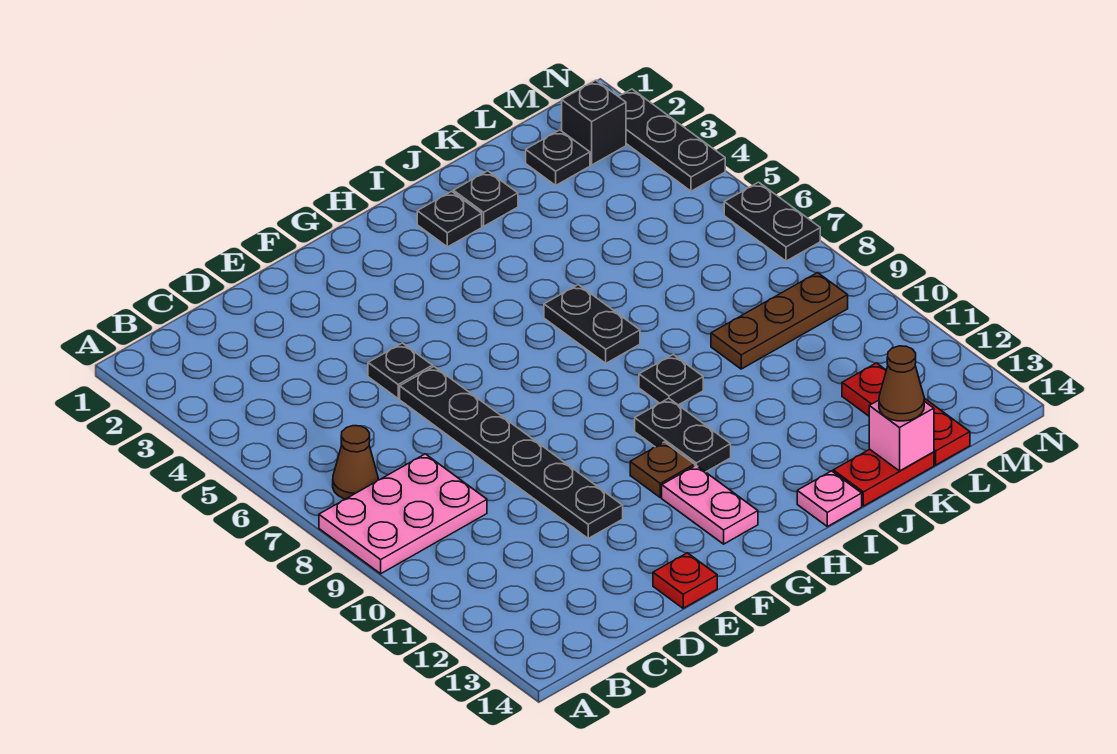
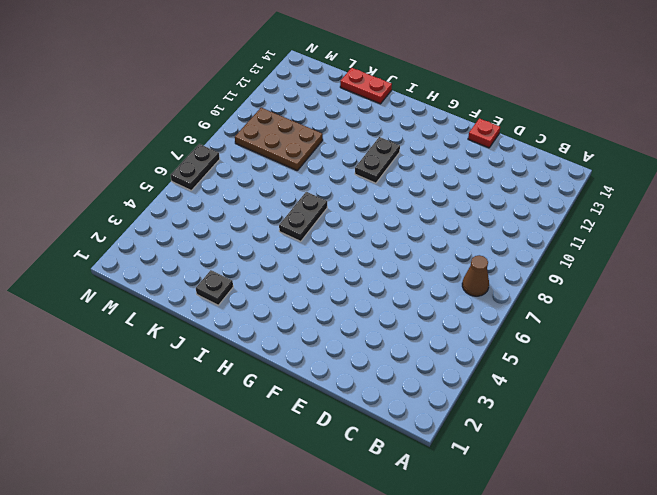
brown plate K9:M10 level 1 -> brown plate K9:M9 level 1
none -> pink plate A8:C9 level 1
none -> black plate E5 level 1
none -> black plate E6:E11 level 1

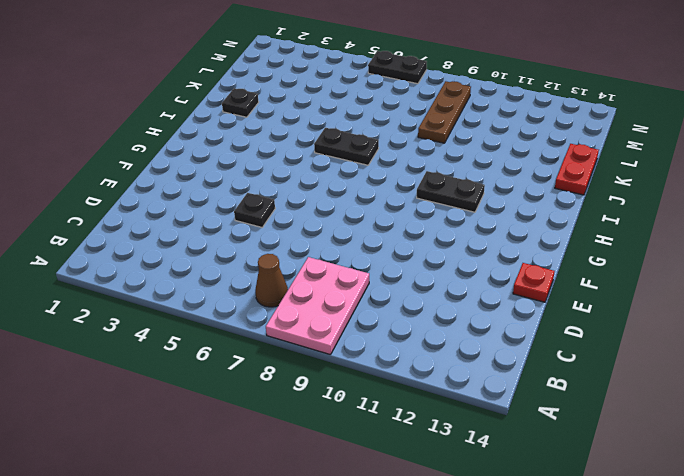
none -> black plate E6:E11 level 1
none -> brown plate G11 level 1
none -> pink plate G12:G13 level 1

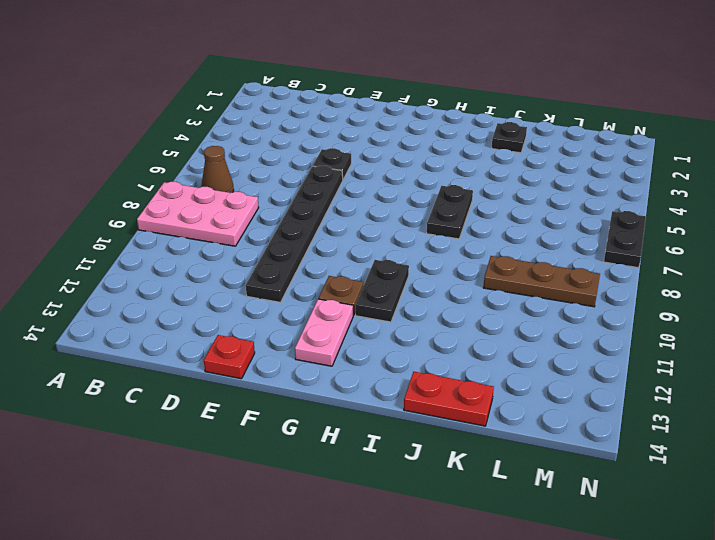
none -> black plate I2 level 1
none -> black plate I9 level 1
none -> pink plate I14 level 1

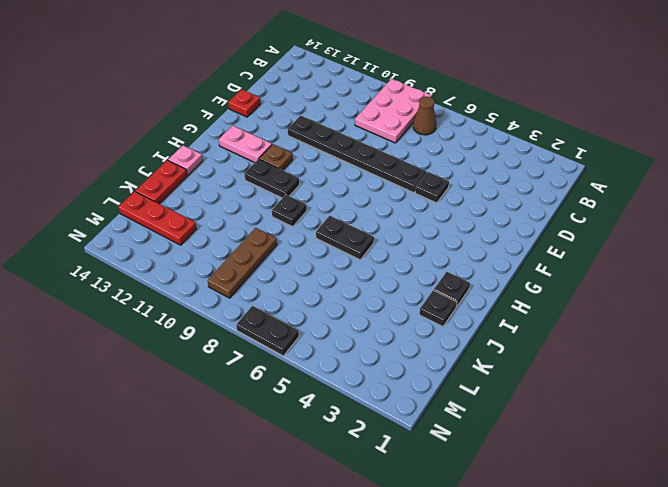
none -> black plate L2 level 1
none -> black brick M2 level 1
none -> black plate N2:N4 level 1

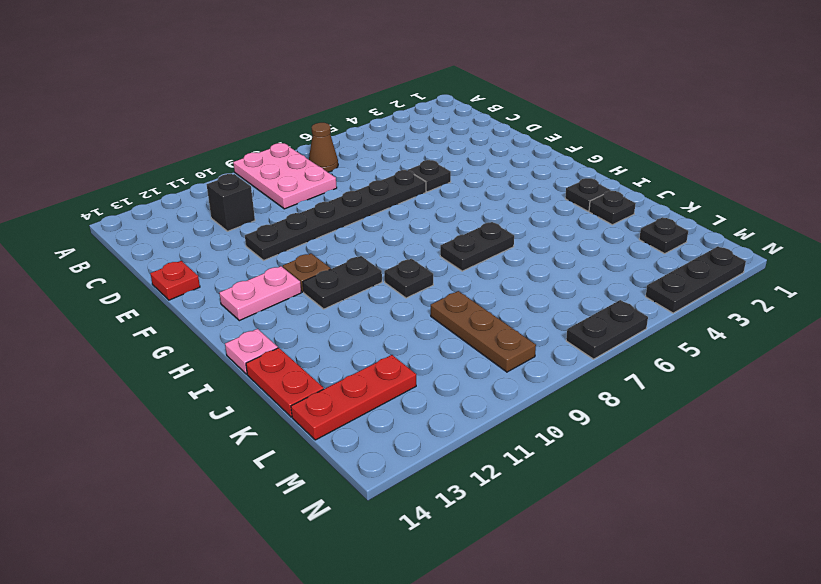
black brick C11 level 1 -> black brick M2 level 1
none -> pink brick K14 level 2
none -> brown cone K14 level 3

